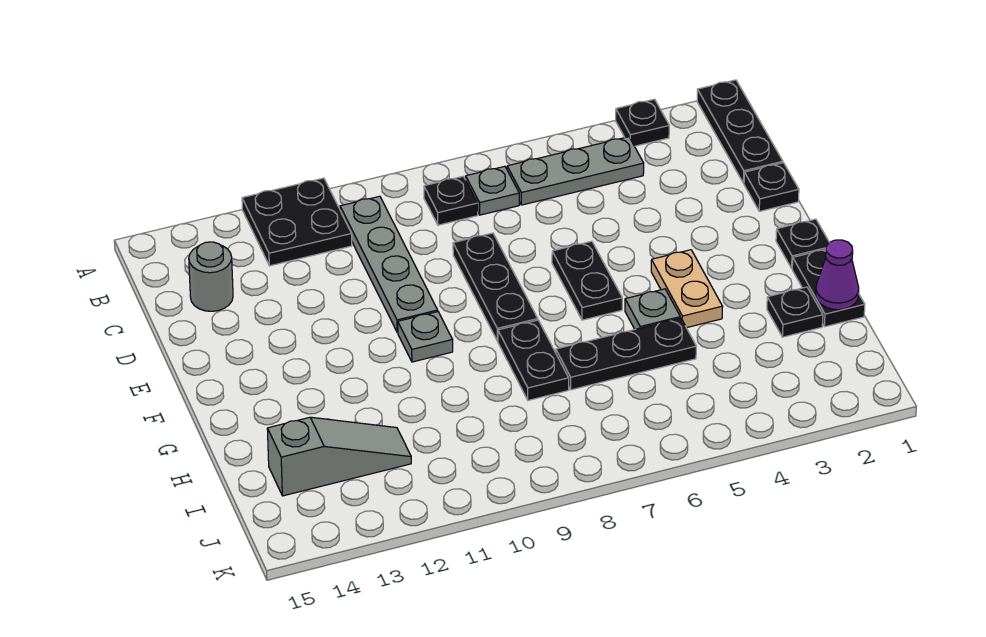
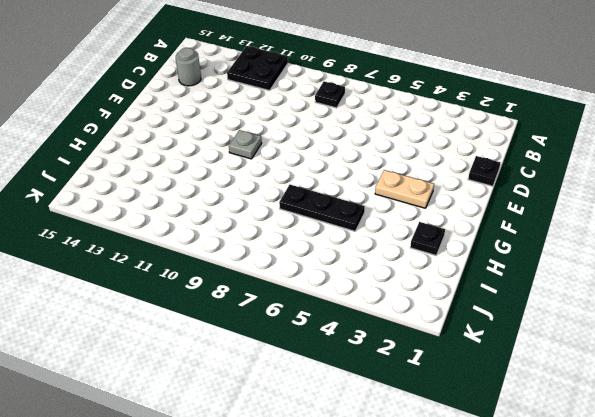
tan plate F3:F4 level 1 -> tan plate F4:G4 level 1
none -> black plate A1:C1 level 1
none -> black plate A3 level 1
none -> grey plate B4:B6 level 1

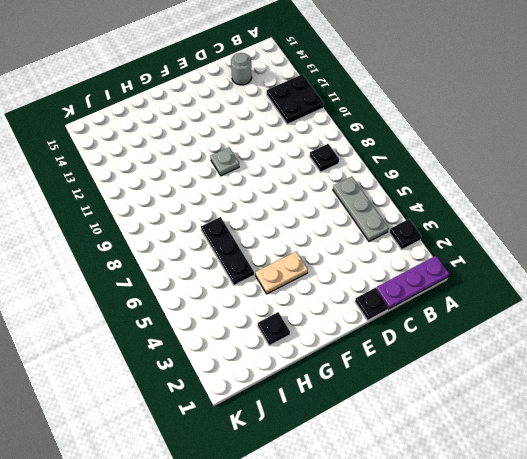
purple plate A1:C1 level 1 -> black plate A1:C1 level 1
none -> grey plate B7 level 1
none -> grey plate B10:E10 level 1
none -> black plate D8:F8 level 1

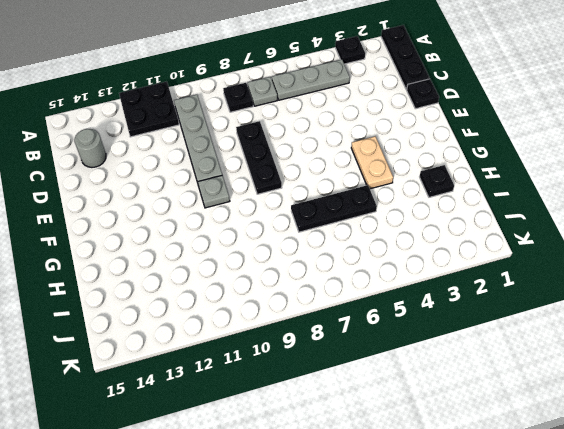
none -> black plate E6:F6 level 1
none -> black plate F1 level 1
none -> black plate G1:H1 level 1

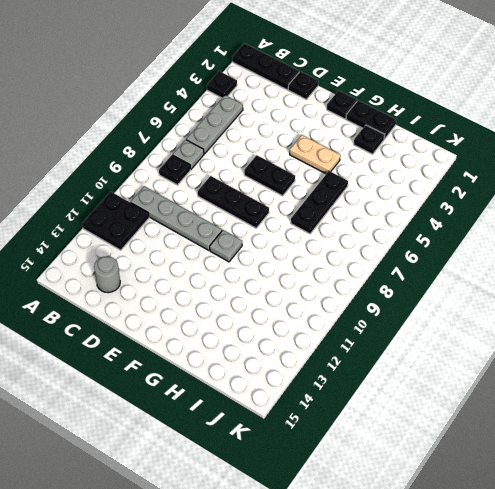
none -> grey plate G5 level 1
none -> black plate G8:H8 level 1
none -> grey slope I12:I14 level 1 top 14

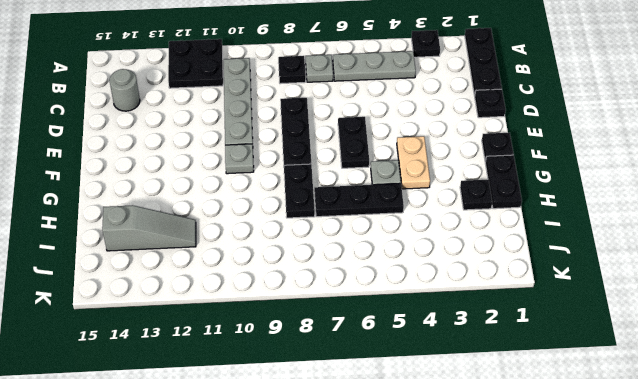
none -> purple cone H1 level 2

